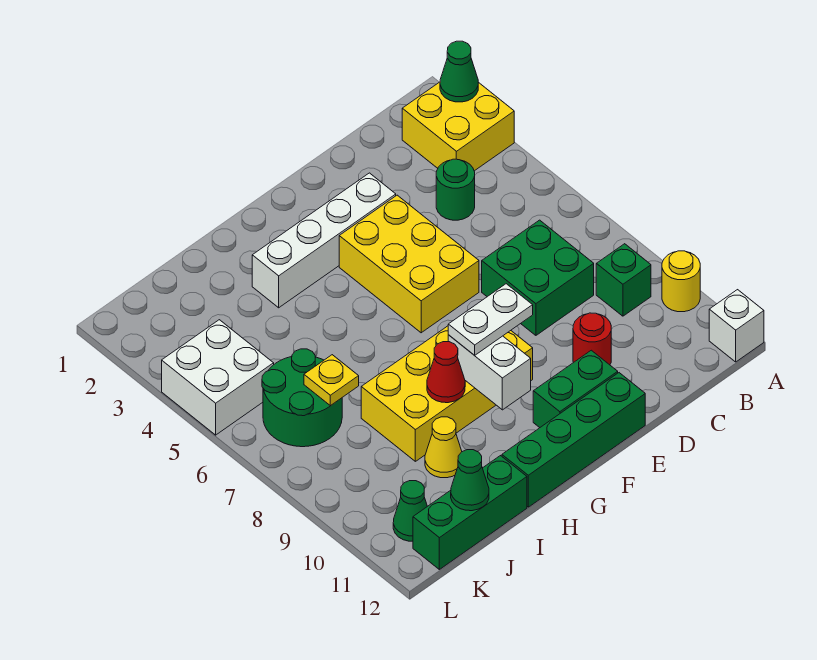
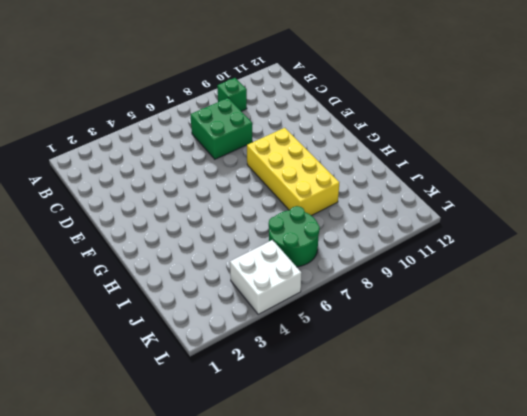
none -> yellow brick A2:B3 level 1
none -> yellow round brick A10 level 1
none -> white brick A12 level 1

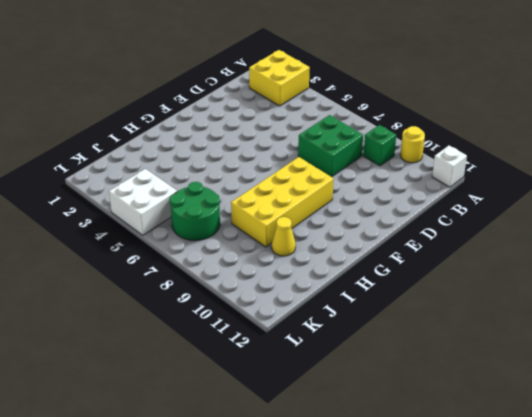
none -> green round brick C4 level 1
none -> red round brick D10 level 1
none -> white brick E3:H3 level 1

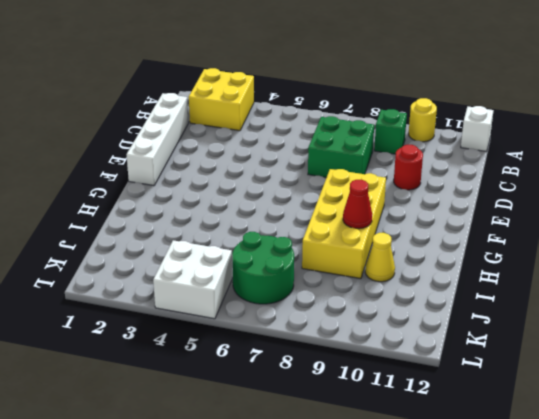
white brick C1:F1 level 1 -> white brick E3:H3 level 1
none -> green round brick C4 level 1
none -> yellow brick E4:F6 level 1
none -> green brick E11:F11 level 1

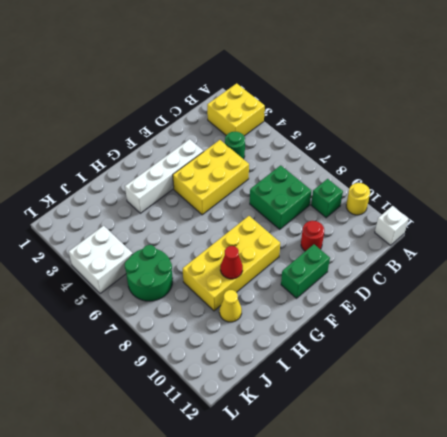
yellow brick D4:F5 level 1 -> yellow brick E4:F6 level 1
none -> green brick E12:H12 level 1
none -> green brick I12:K12 level 1
none -> green cone K11 level 1

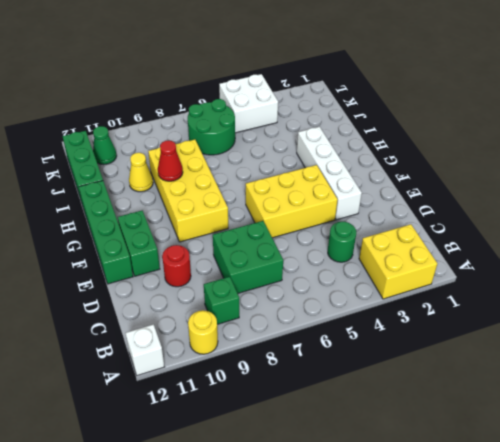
none -> green cone A2 level 2
none -> white brick G9:G10 level 2
none -> yellow plate J7 level 2

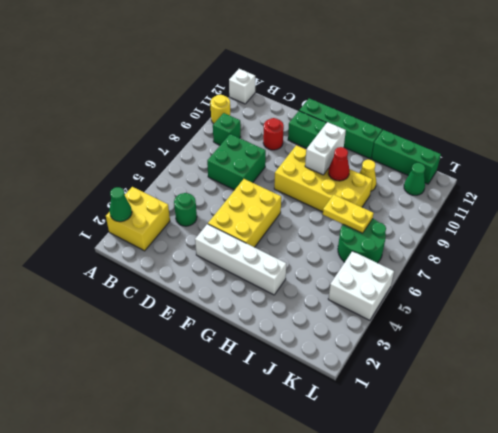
yellow plate I7:J7 level 2 -> yellow plate J7 level 2
none -> green cone J12 level 2
none -> white plate F9:G9 level 3

